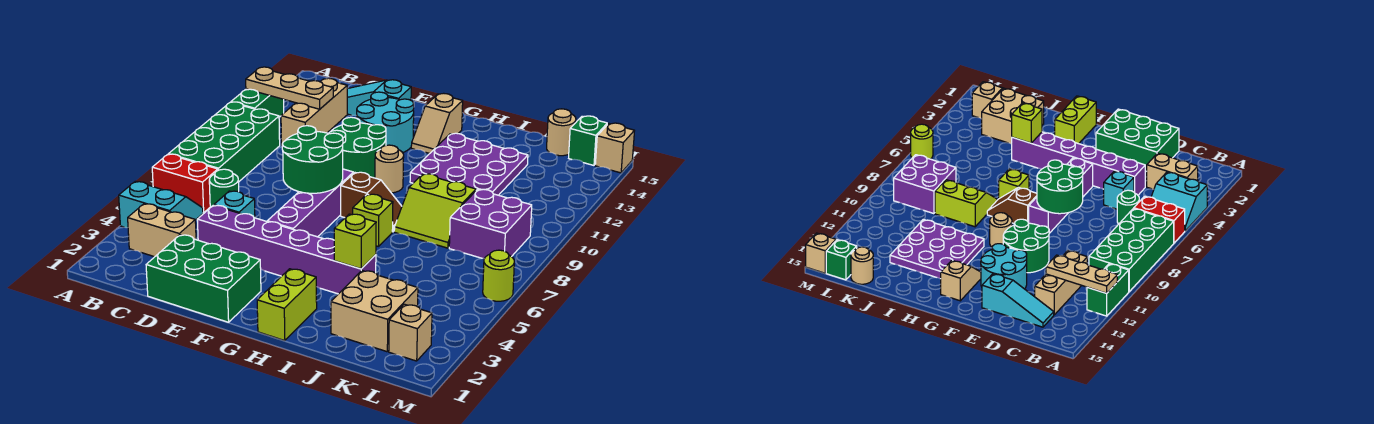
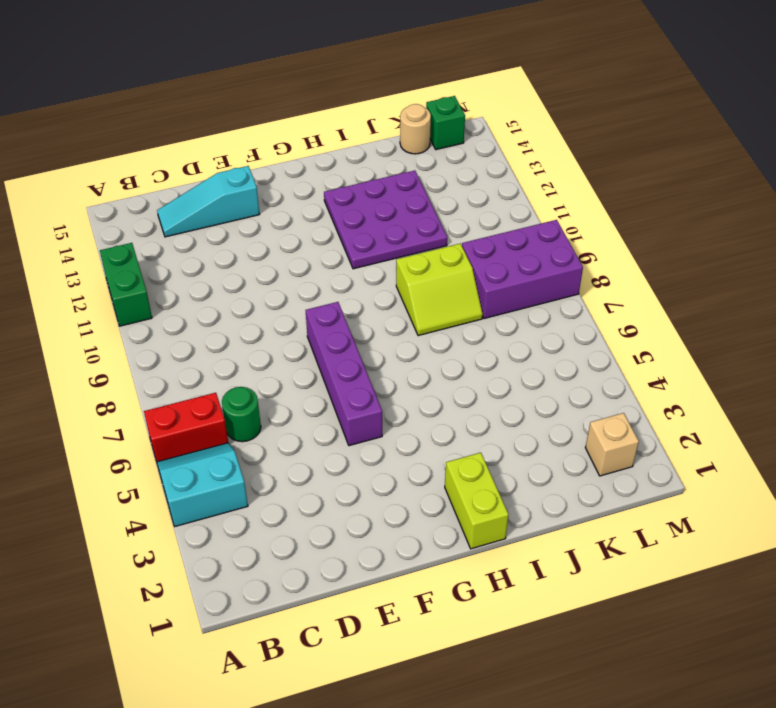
purple brick K8:M9 level 1 -> purple brick K8:L9 level 1
none -> green brick A7:B10 level 1
none -> tan brick B3:C3 level 1
none -> tan brick C11:C13 level 1
none -> green brick D1:F2 level 1

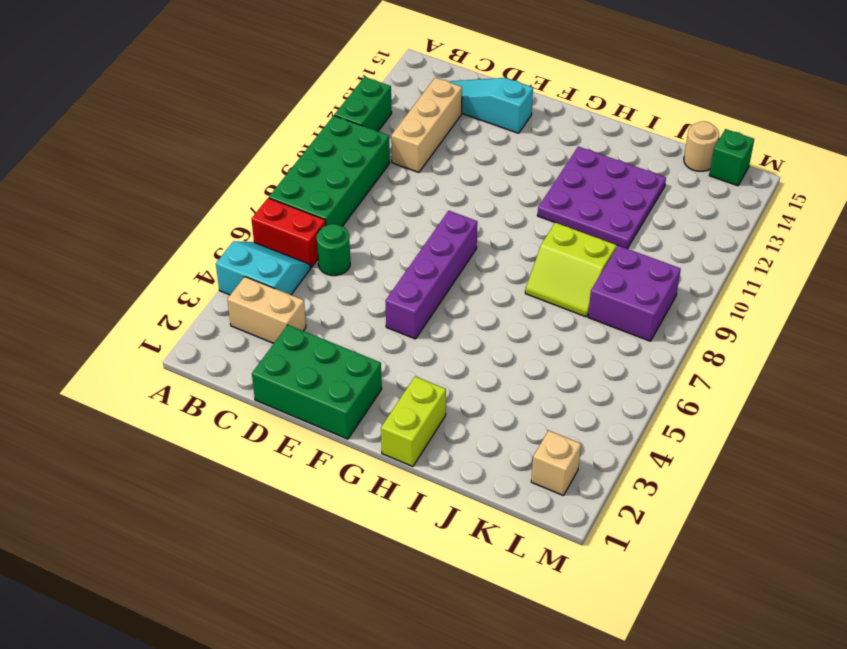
none -> purple brick D4:I4 level 1
none -> cyan brick D5 level 1
none -> green round brick E10:F11 level 1
none -> cyan round brick E12:F13 level 1

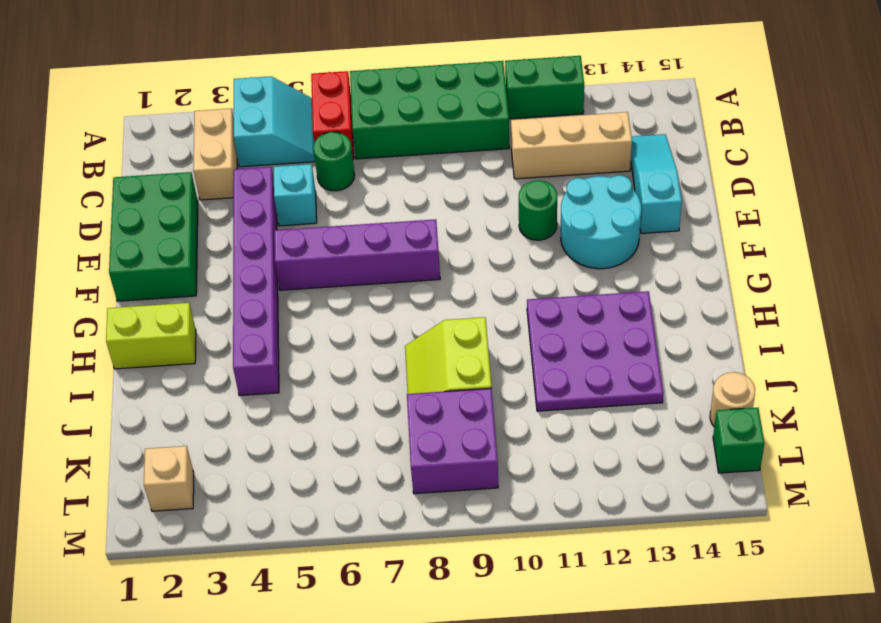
green round brick E11 level 1 -> green round brick E10:F11 level 1
none -> brown slope G8:H8 level 1 top G
none -> tan round brick G10 level 1
none -> tan slope G13:G14 level 1 top 14
none -> lime brick H7 level 1

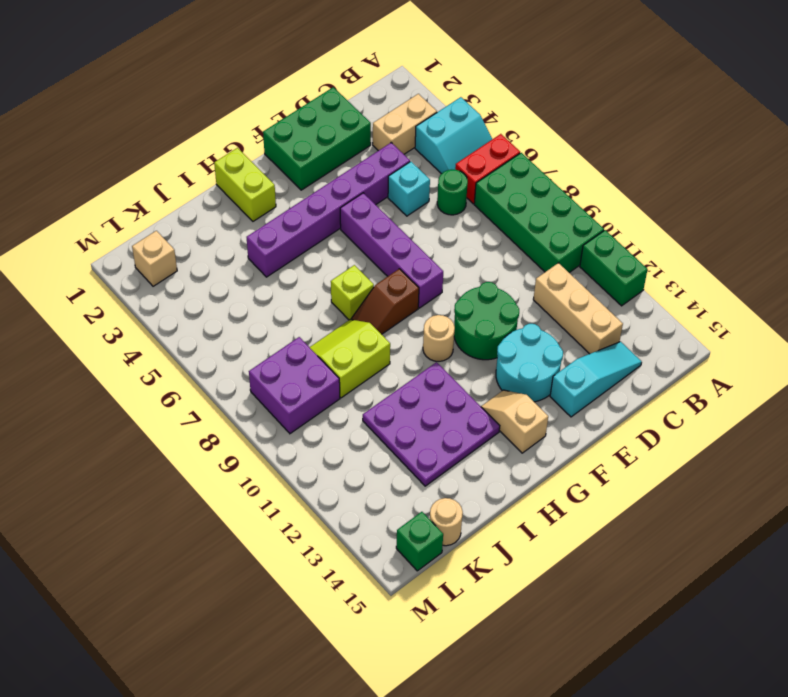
none -> tan brick J2:K3 level 1
none -> lime round brick M6 level 1
none -> tan brick M15 level 1
none -> tan plate A12:C12 level 2

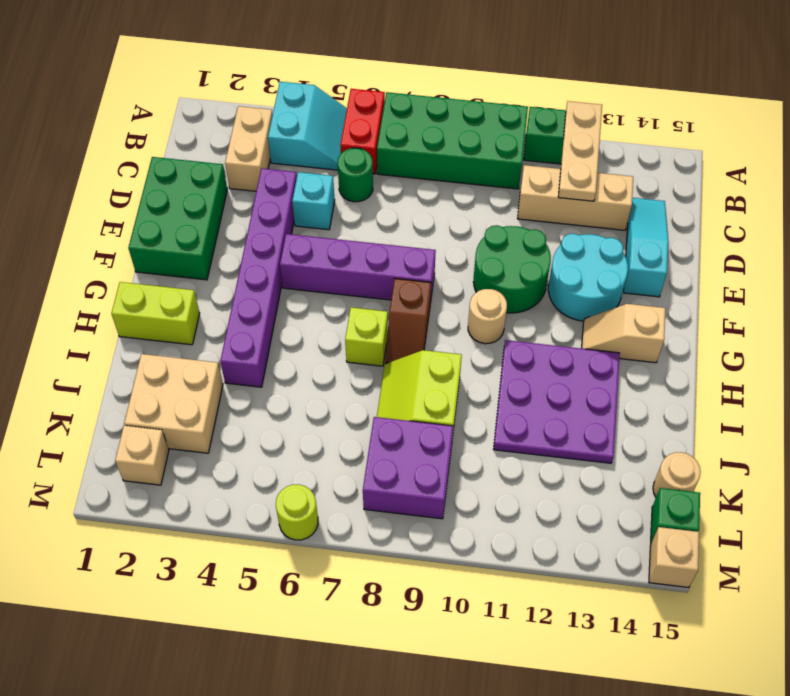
none -> green round brick E7:F8 level 2
none -> lime brick I4 level 2

